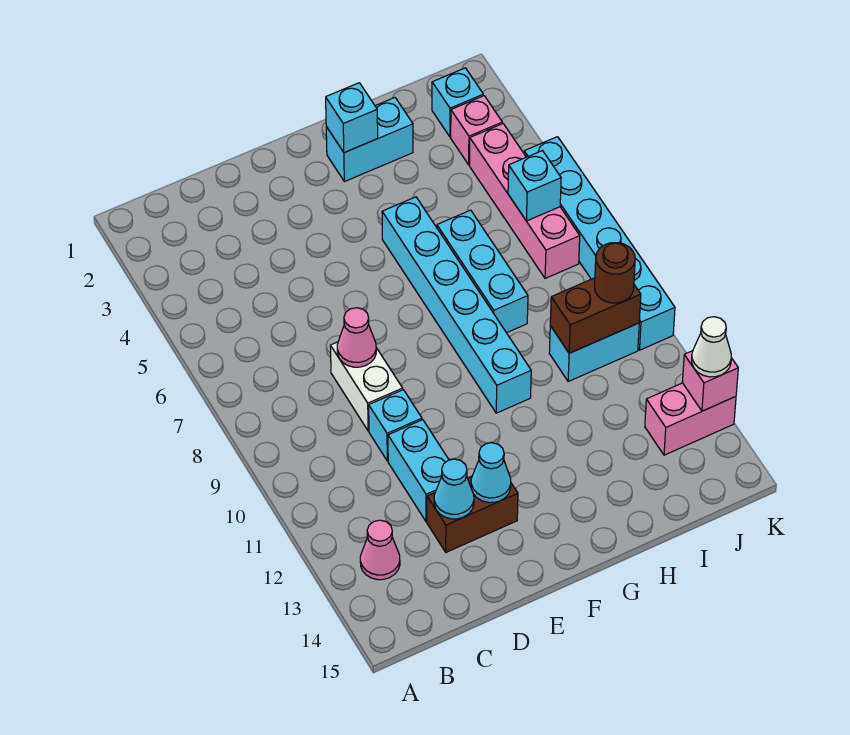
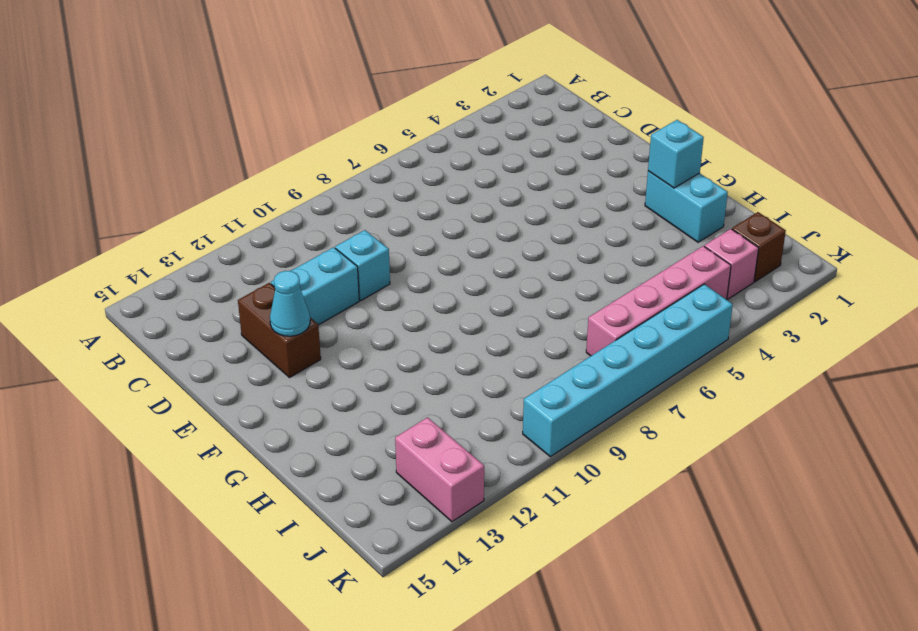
brown brick J2 level 1 -> cyan brick J2 level 1
none -> pink cone B13 level 1
none -> white brick D8:D9 level 1
none -> cyan brick G5:G10 level 1

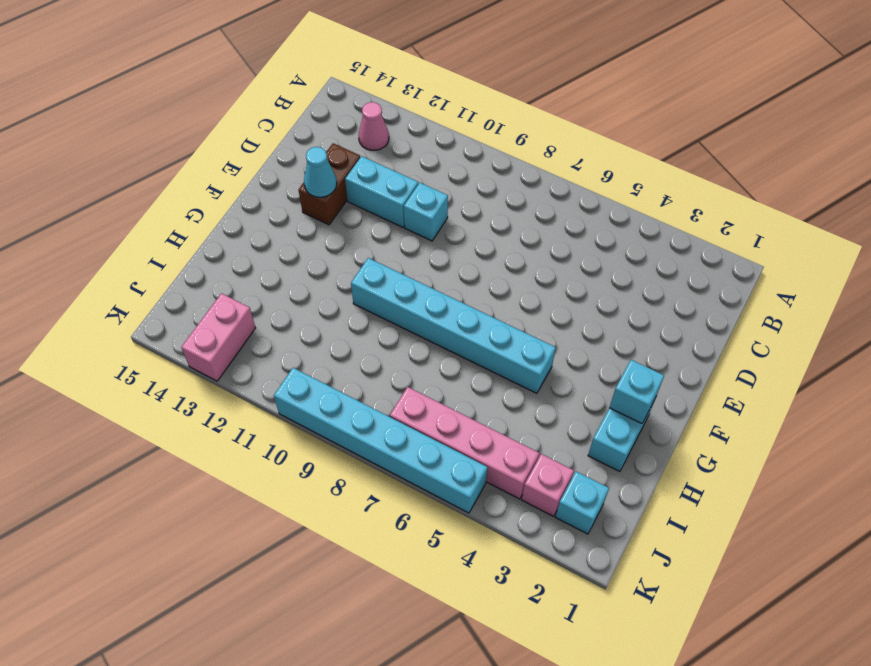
none -> white brick D8:D9 level 1
none -> cyan brick H6:H8 level 1
none -> cyan brick I10:J10 level 1

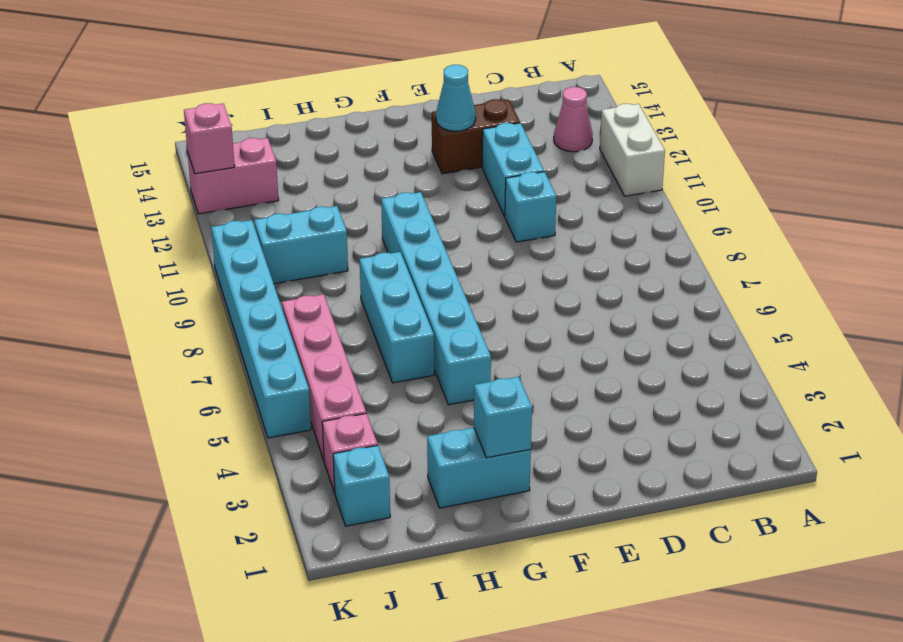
white brick A11:A12 level 1 -> white brick D8:D9 level 1
none -> pink cone D8 level 2
none -> cyan cone D13 level 2
none -> brown brick I10:J10 level 2

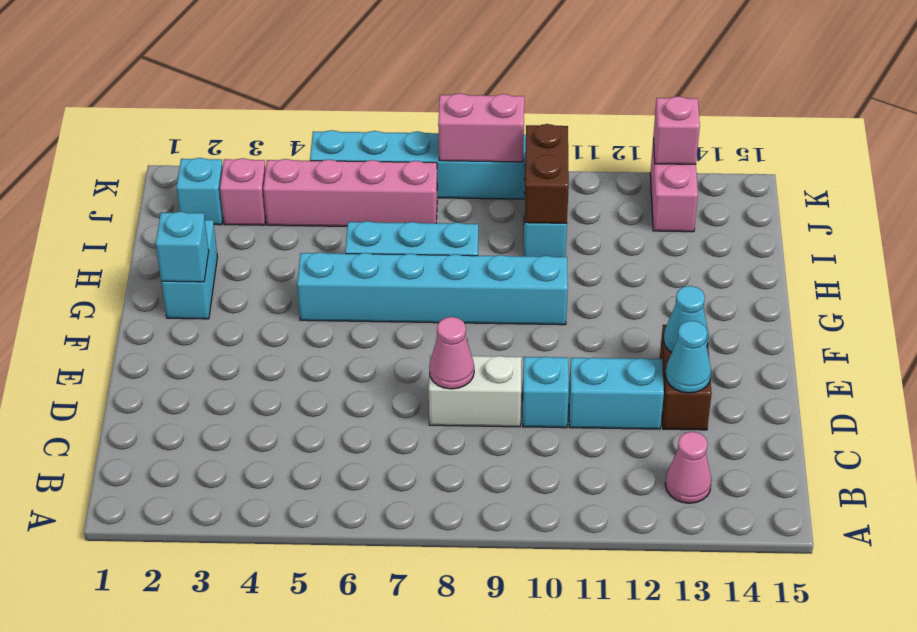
pink brick K8:K9 level 2 -> none
none -> cyan brick J6 level 2
none -> brown round brick J10 level 3
none -> white cone K13 level 3

